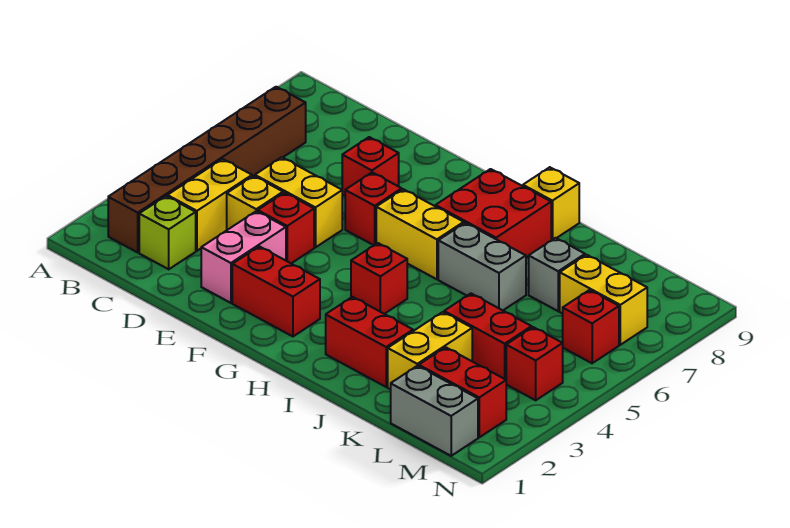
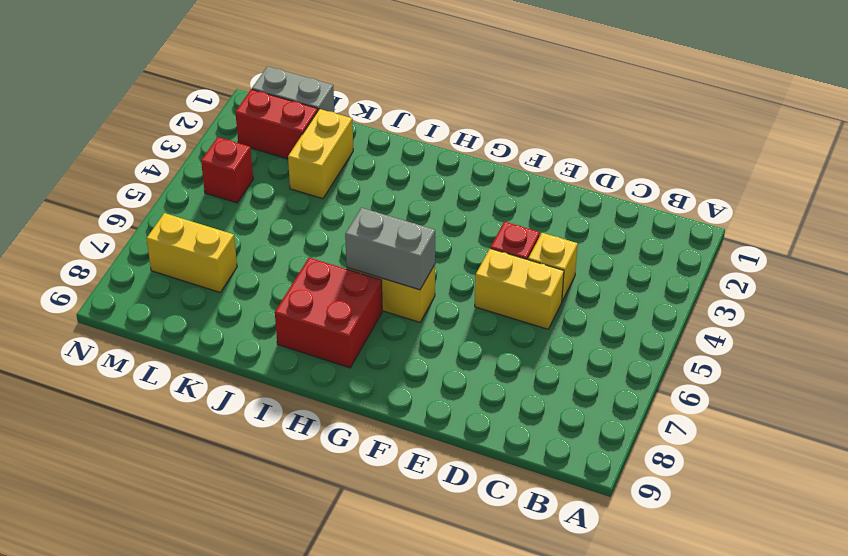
grey brick G6:H6 level 2 -> grey brick I6:J6 level 1
none -> brown brick B2:B7 level 1
none -> lime brick C2 level 1
none -> yellow brick C3:C4 level 1

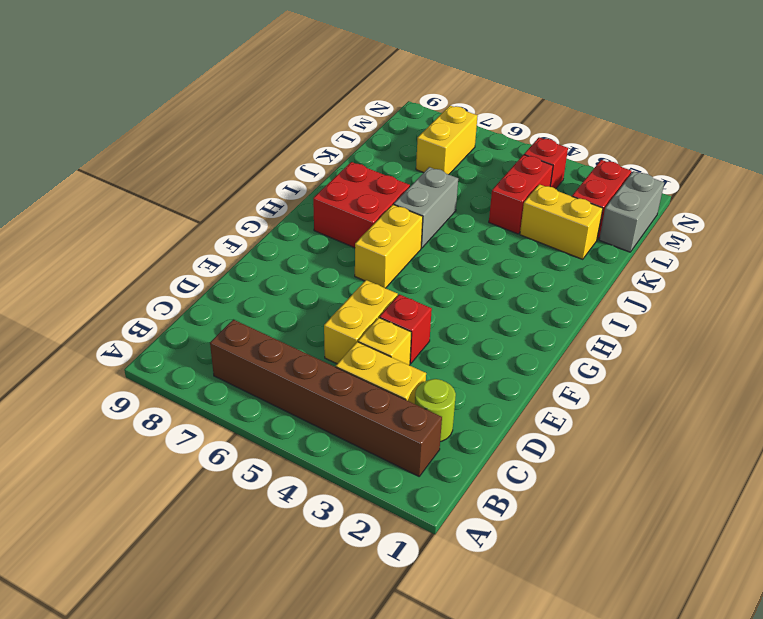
lime round brick C2 level 1 -> lime brick C2 level 1
none -> pink brick E2:E3 level 1
none -> red brick E7 level 1
none -> red brick F2:G2 level 1

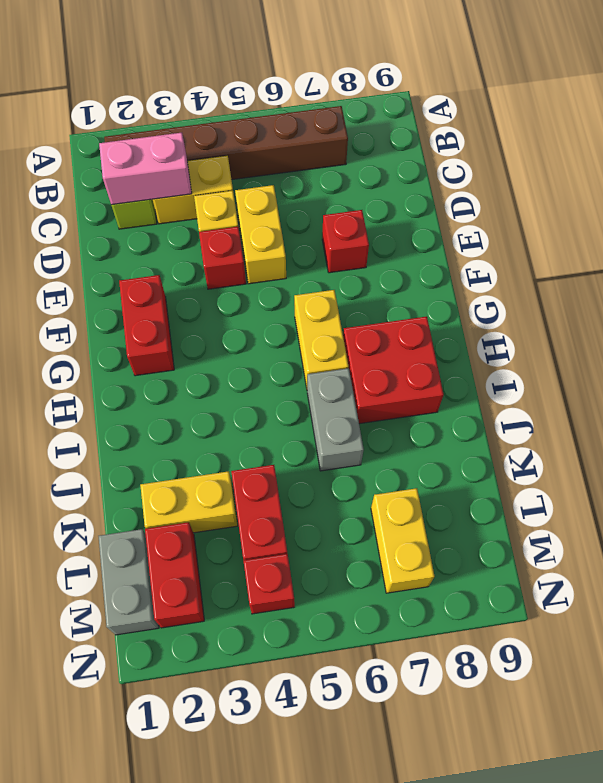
pink brick C2:C3 level 2 -> pink brick E2:E3 level 1
none -> red brick F6 level 1
none -> red brick H4 level 1
none -> red brick I2:J2 level 1

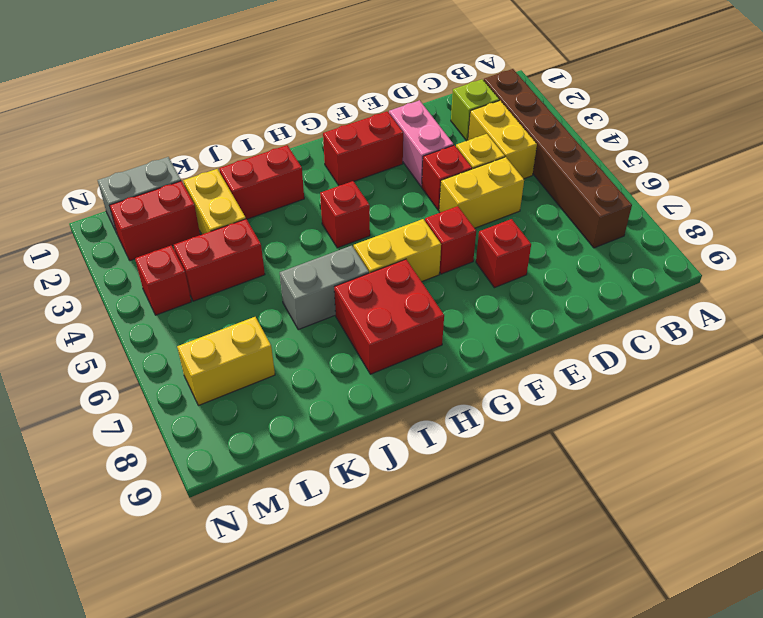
none -> yellow brick I9 level 1
none -> grey brick K7 level 1
none -> red brick M6 level 1

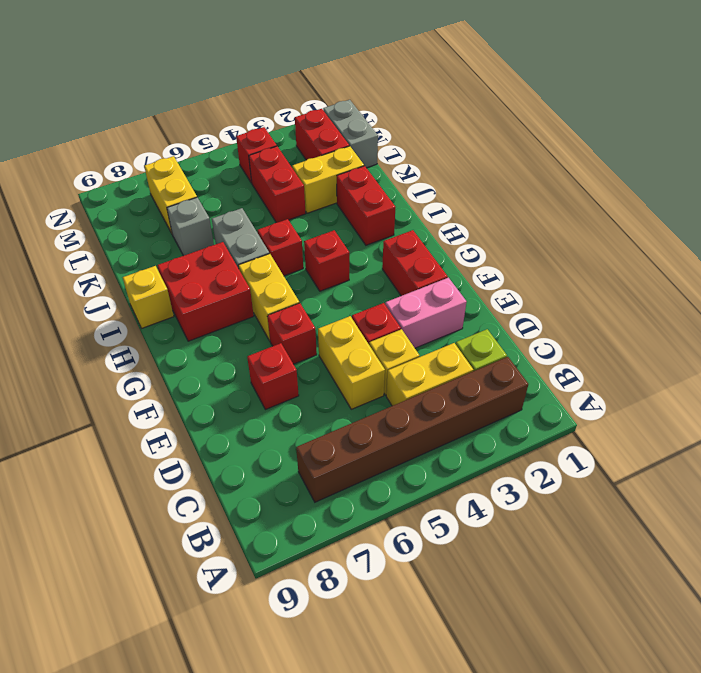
red brick I5 level 1 -> red brick M6 level 1

